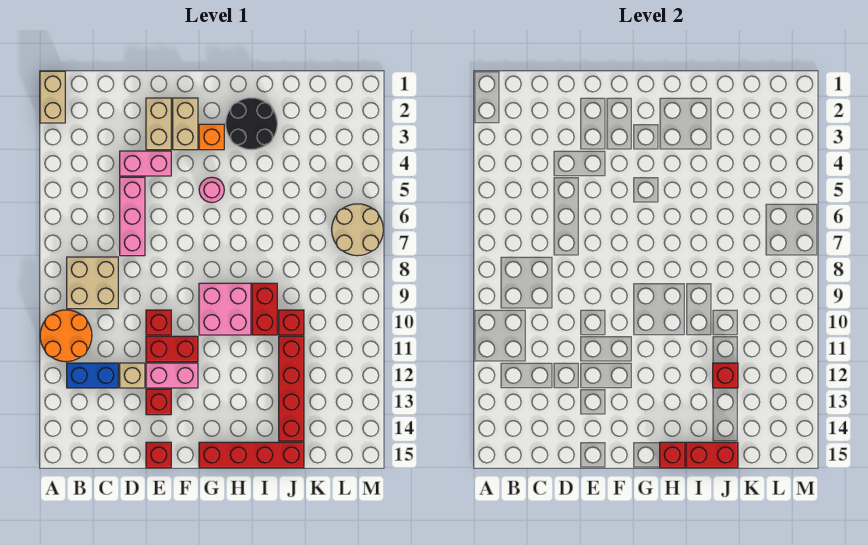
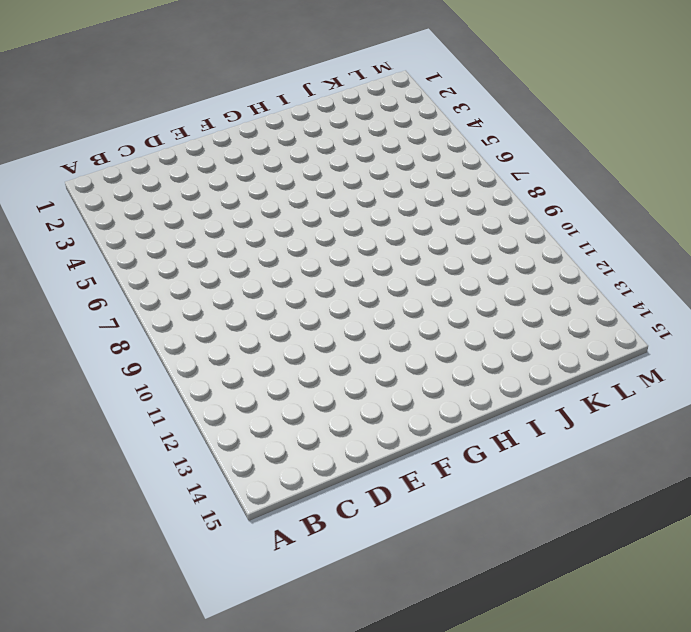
none -> tan brick A1:A2 level 1
none -> orange round brick A10:B11 level 1
none -> tan brick B8:C9 level 1

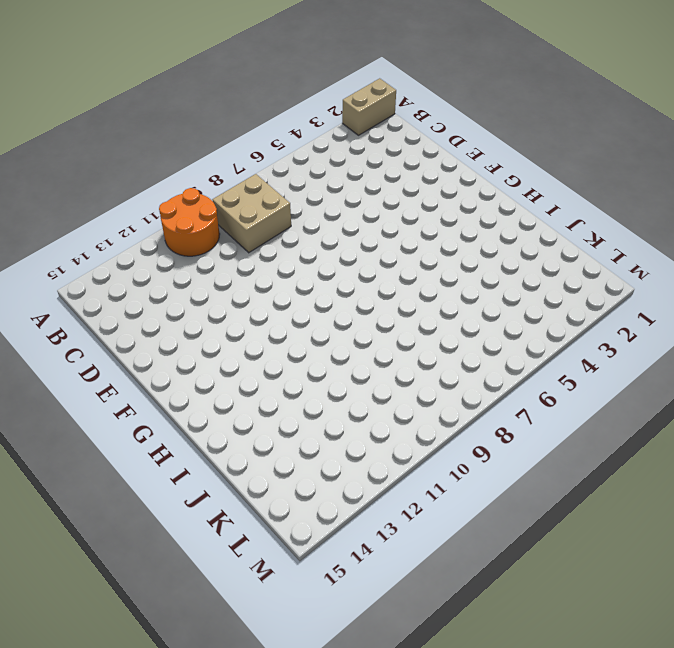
none -> blue brick B12:C12 level 1
none -> pink brick D4:E4 level 1
none -> pink brick D5:D7 level 1

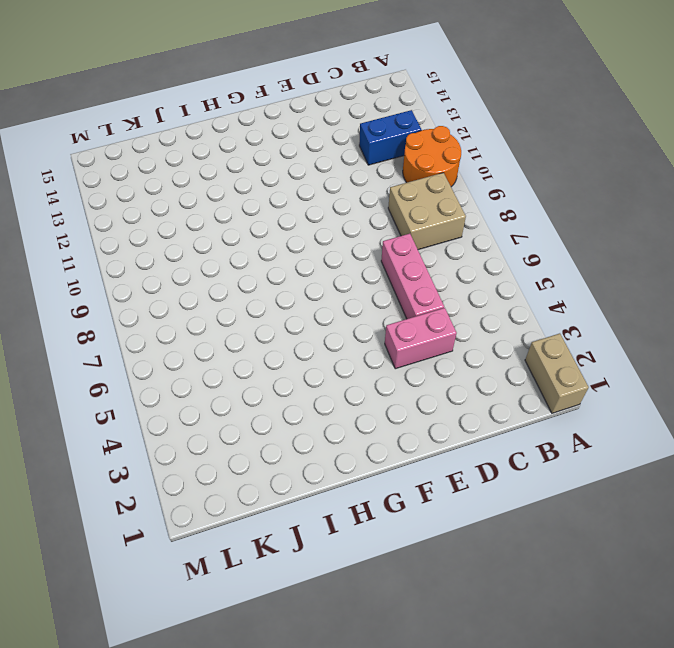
none -> tan brick D12 level 1
none -> tan brick E2:E3 level 1
none -> red brick E10 level 1

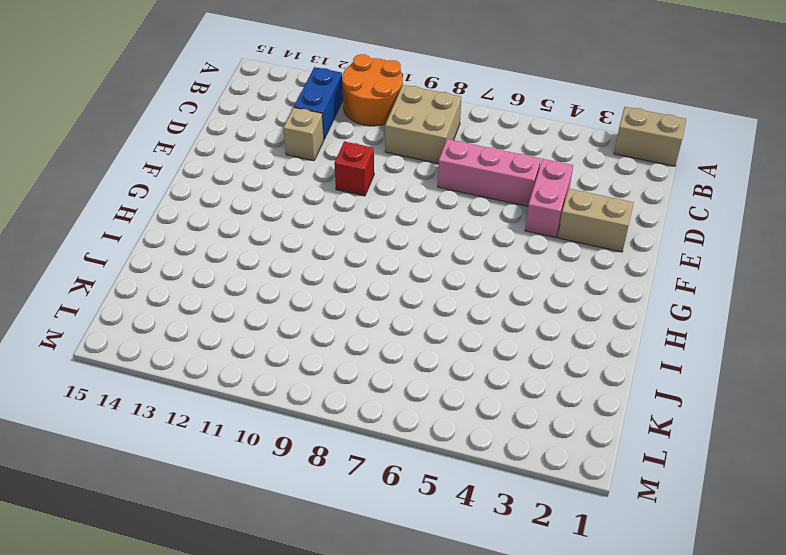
none -> red brick E11:F11 level 1
none -> pink brick E12:F12 level 1
none -> red brick E13 level 1

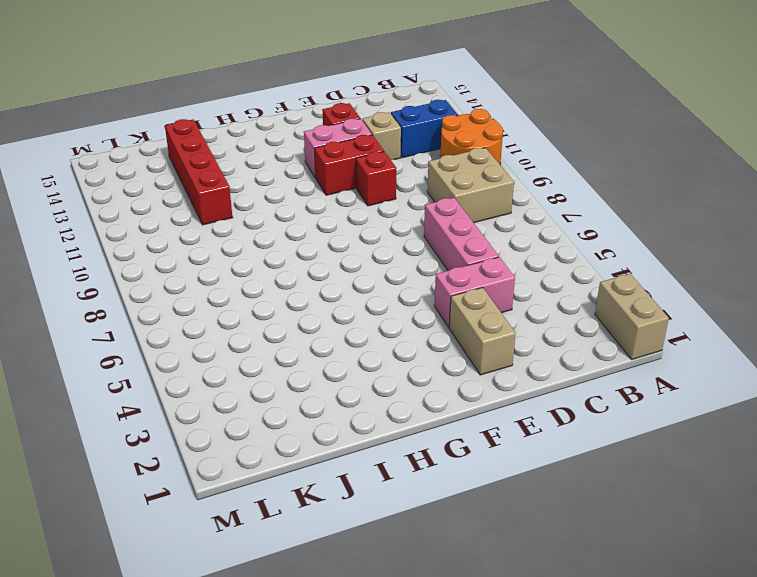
none -> red brick E15 level 1
none -> tan brick F2:F3 level 1
none -> orange brick G3 level 1

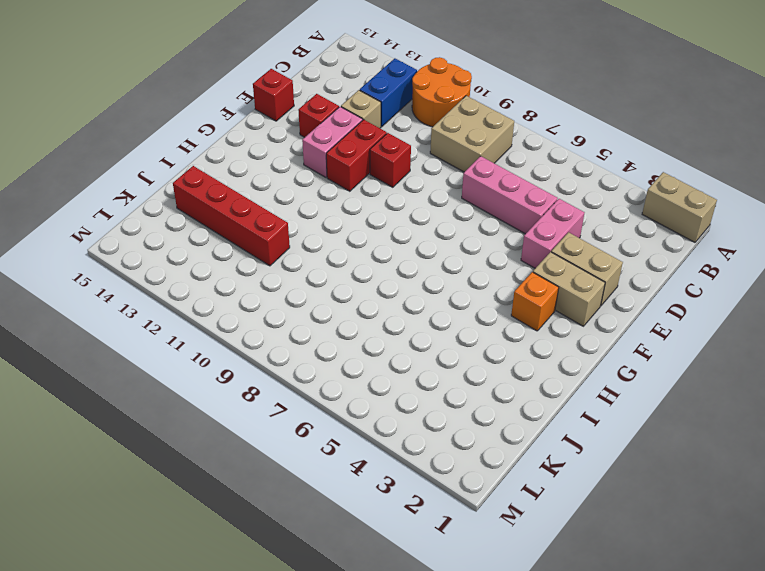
none -> pink round brick G5 level 1
none -> pink brick G9:H10 level 1
none -> red brick G15:J15 level 1

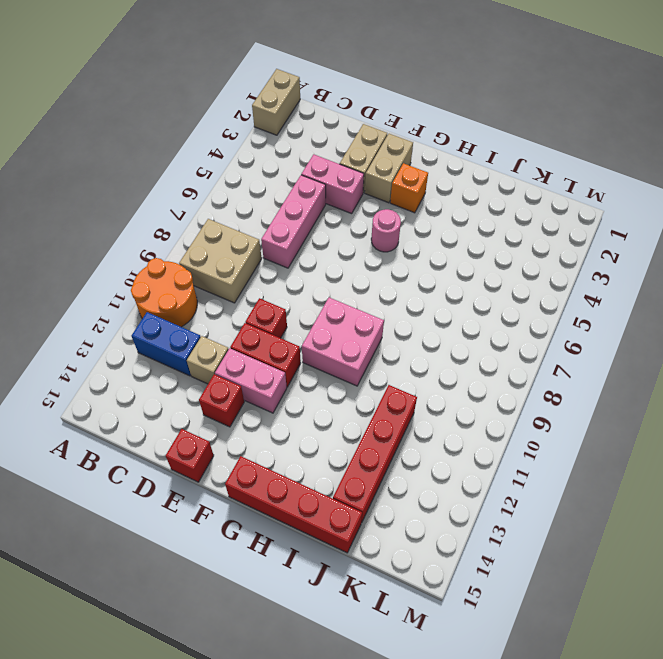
none -> black round brick H2:I3 level 1
none -> red brick I9:I10 level 1
none -> red brick J10 level 1

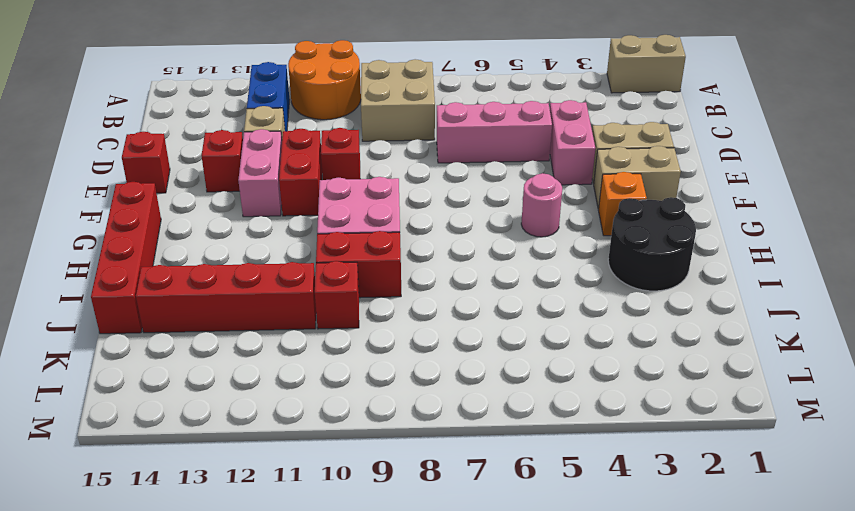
none -> tan round brick L6:M7 level 1
none -> red brick H15 level 2
none -> red brick I15:J15 level 2

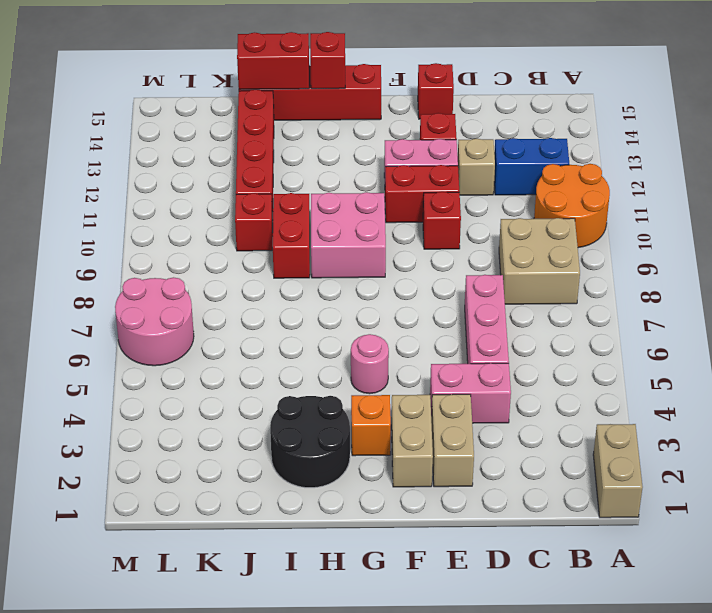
pink round brick L6:M7 level 1 -> tan round brick L6:M7 level 1
none -> red brick J12 level 2

